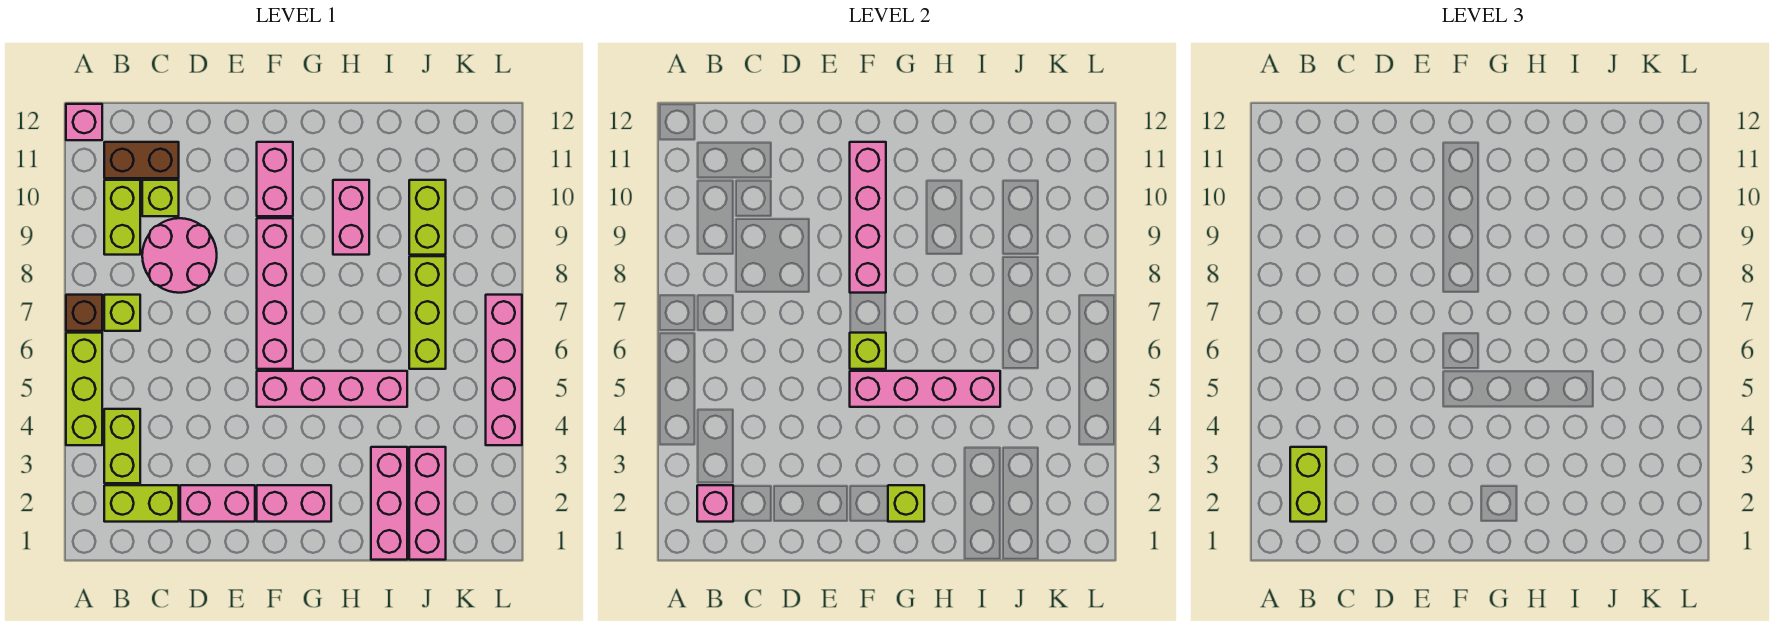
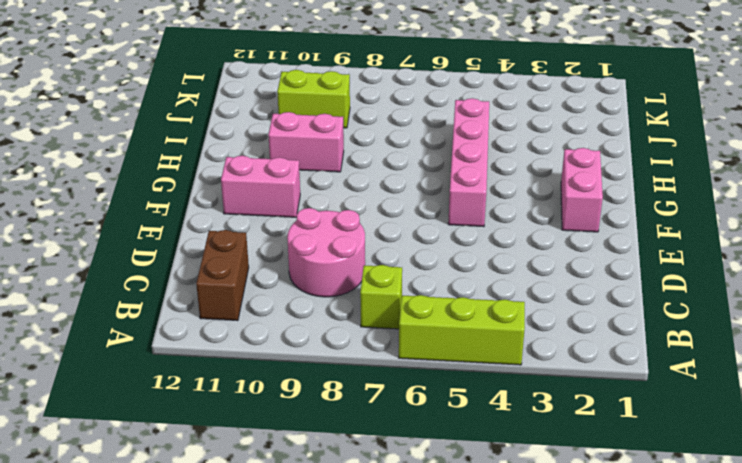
none -> brown brick A7 level 1
none -> pink brick A12 level 1
none -> lime brick B2:C2 level 1

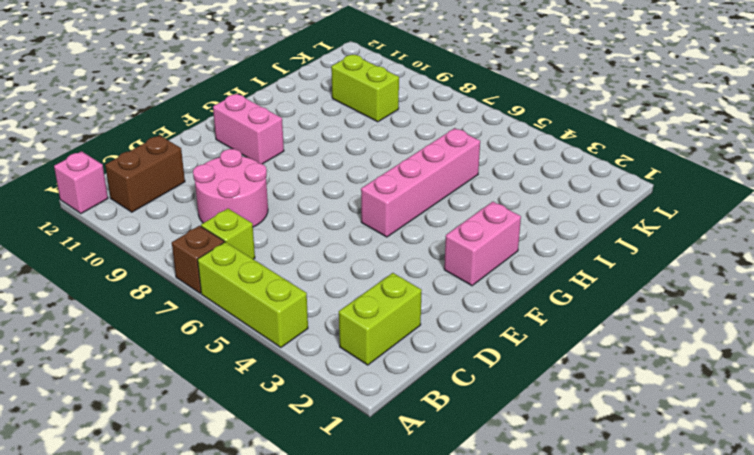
none -> lime brick B3:B4 level 1
none -> lime brick B9:B10 level 1
none -> lime brick C10 level 1

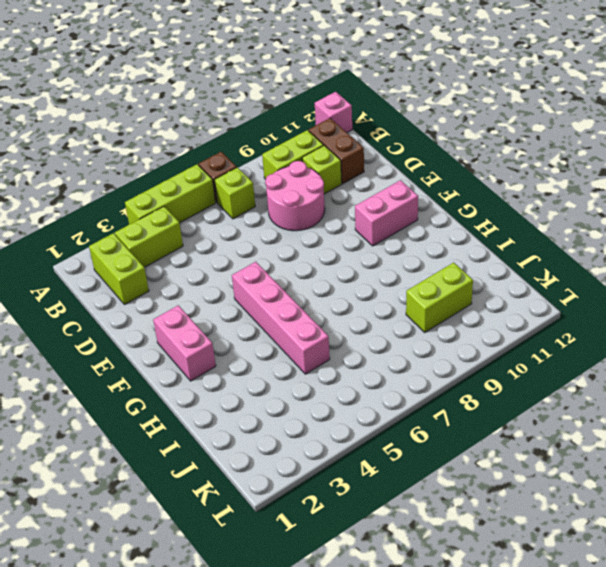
none -> pink brick D2:E2 level 1
none -> pink brick F6:F9 level 1
none -> pink brick H9:H10 level 1

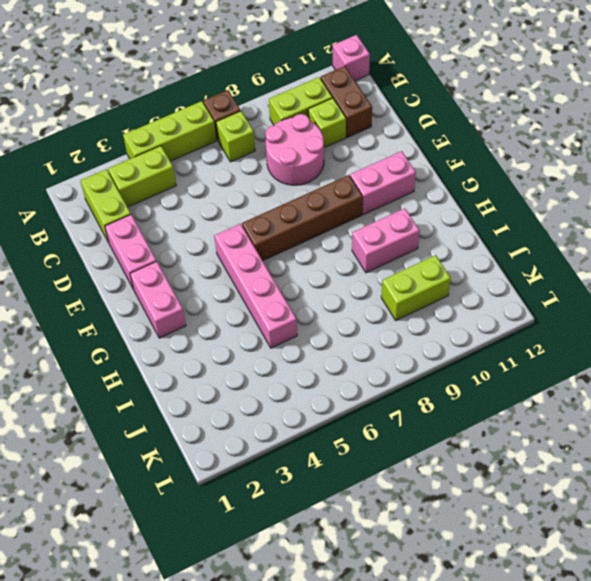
brown brick F6:F9 level 1 -> pink brick F6:F9 level 1
none -> pink brick I1:I3 level 1
none -> pink brick J1:J3 level 1
none -> lime brick J6:J8 level 1

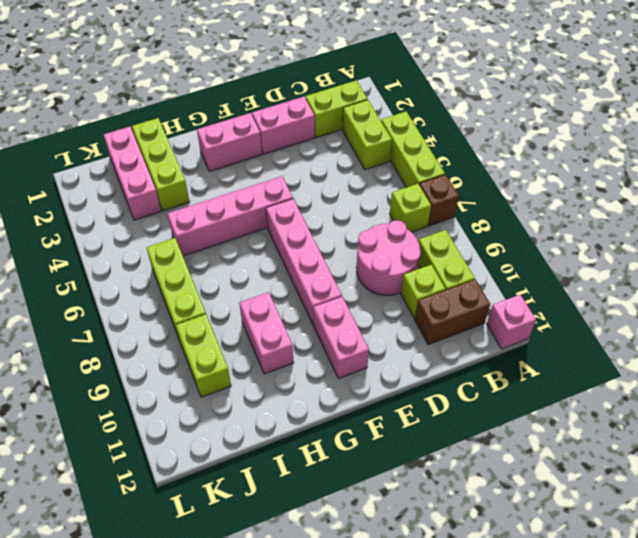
lime brick I1:I3 level 1 -> pink brick I1:I3 level 1
none -> pink brick L4:L7 level 1
none -> pink brick B2 level 2
none -> pink brick F5:I5 level 2

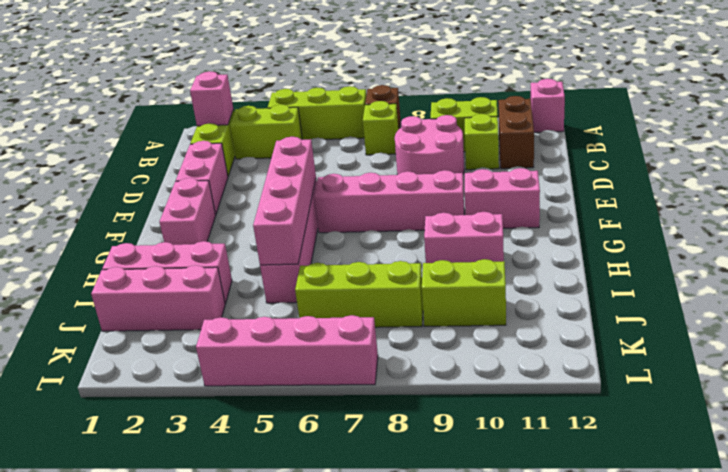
none -> lime brick F6 level 2
none -> pink brick F8:F11 level 2
none -> lime brick G2 level 2

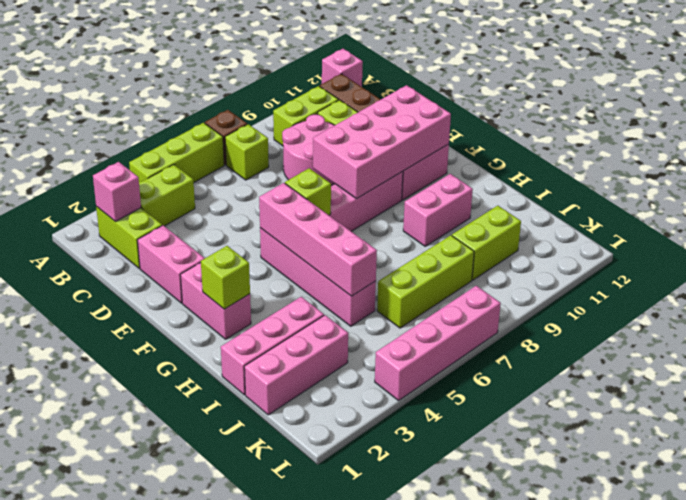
pink brick E8:F11 level 2 -> pink brick F8:F11 level 2
none -> lime brick B2:B3 level 3

